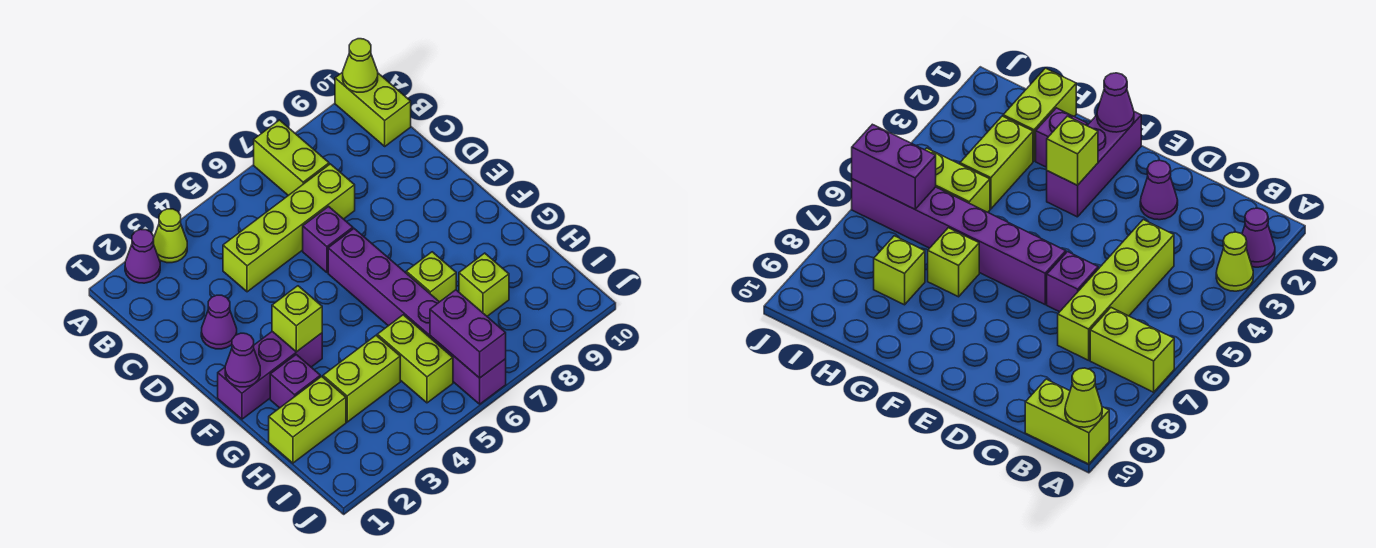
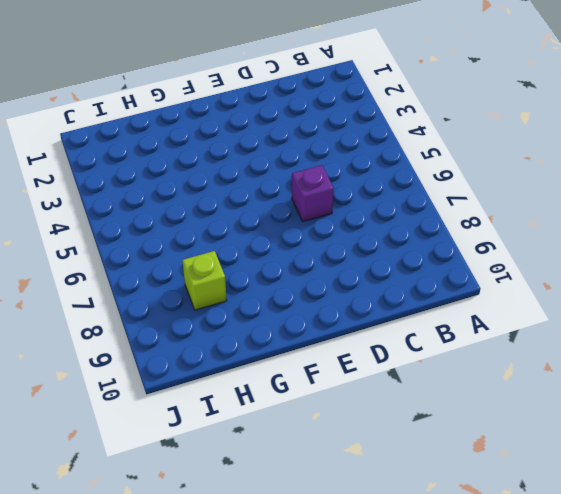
none -> purple cone A2 level 1
none -> lime cone A3 level 1
none -> lime brick A7:B7 level 1

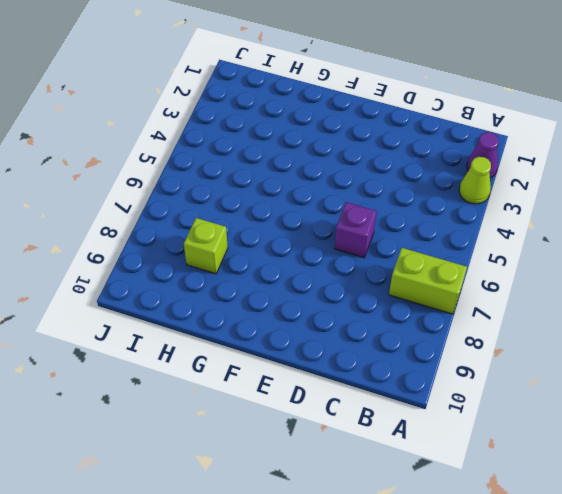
none -> lime brick A10:B10 level 1
none -> lime brick C4:C7 level 1
none -> purple cone D2 level 1

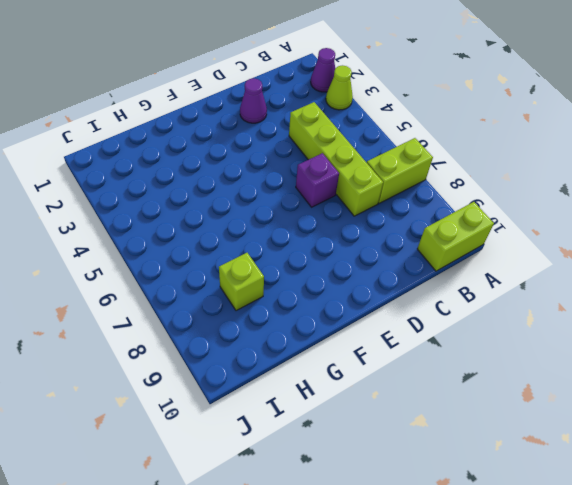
none -> purple brick E6:J6 level 1
none -> purple brick F1:F3 level 1
none -> purple brick G2 level 1

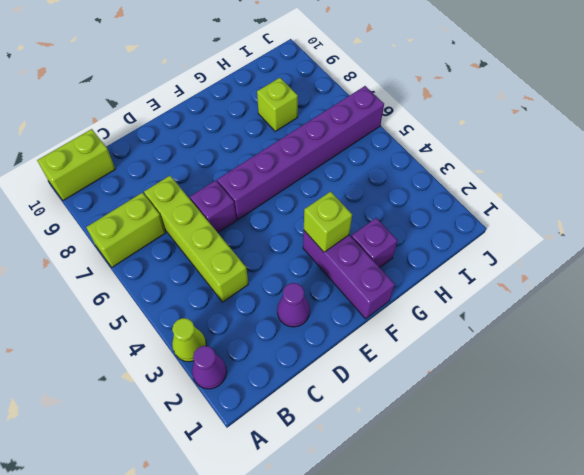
none -> lime brick G7 level 1
none -> lime brick H1:H2 level 1
none -> lime brick H3:H4 level 1

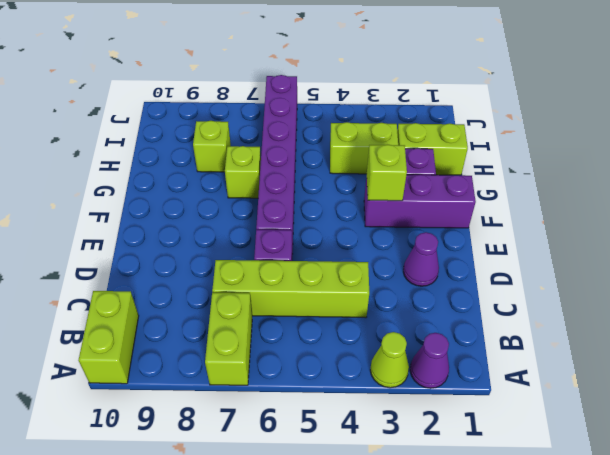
none -> lime brick H5:I5 level 1
none -> lime cone A10 level 2
none -> purple cone F1 level 2

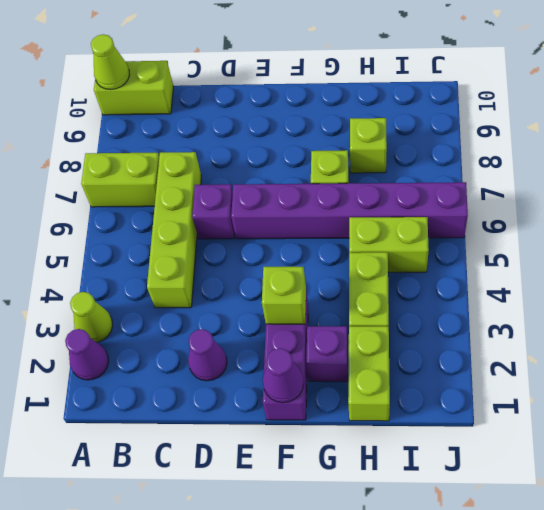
none -> purple brick I6:J6 level 2

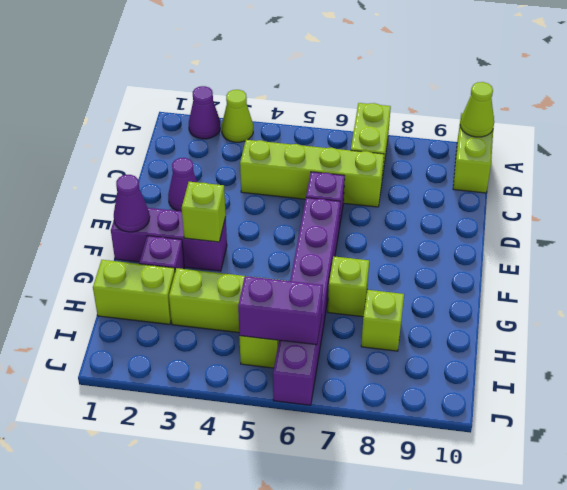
purple brick I5:I6 level 2 -> purple brick I6:J6 level 2

